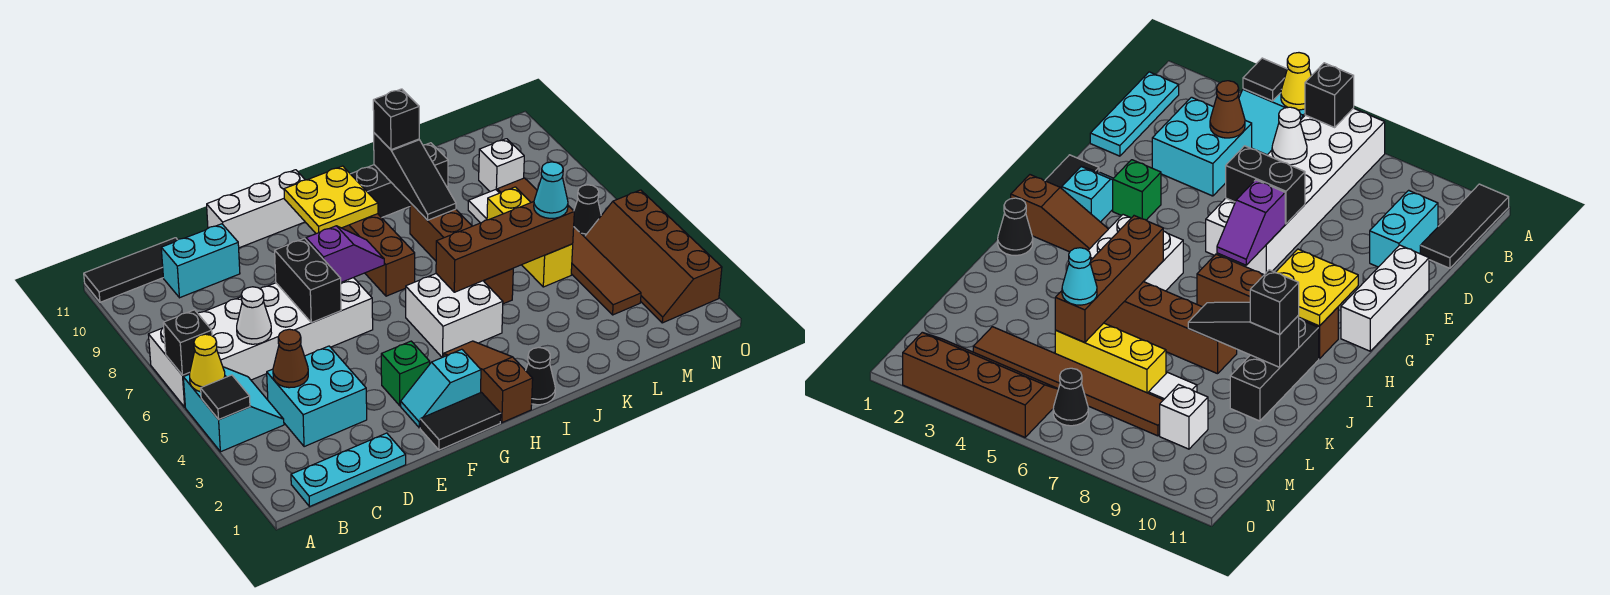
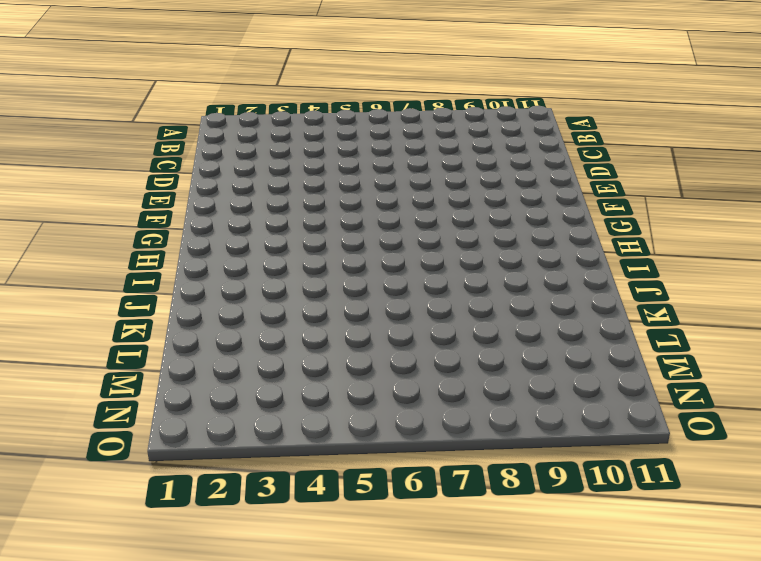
none -> cyan slope A4:B5 level 1 top A
none -> white brick A6:F7 level 1
none -> black tile A11:C11 level 1
none -> cyan plate B1:D1 level 1

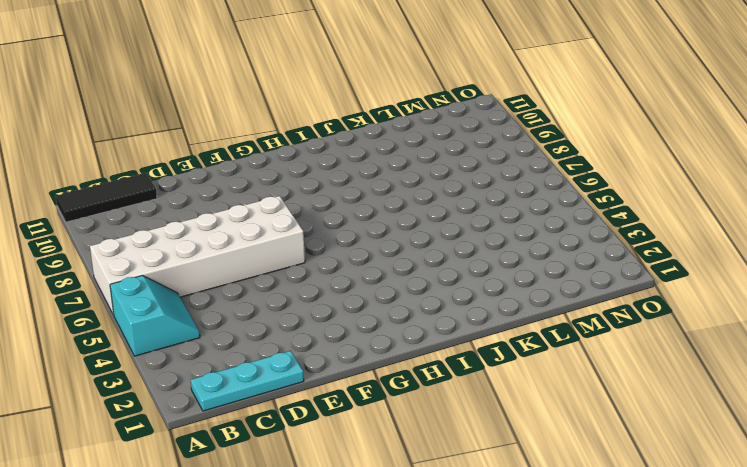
none -> cyan brick C3:D4 level 1
none -> cyan brick C10:D10 level 1
none -> white brick E11:G11 level 1
none -> black tile F1:G1 level 1

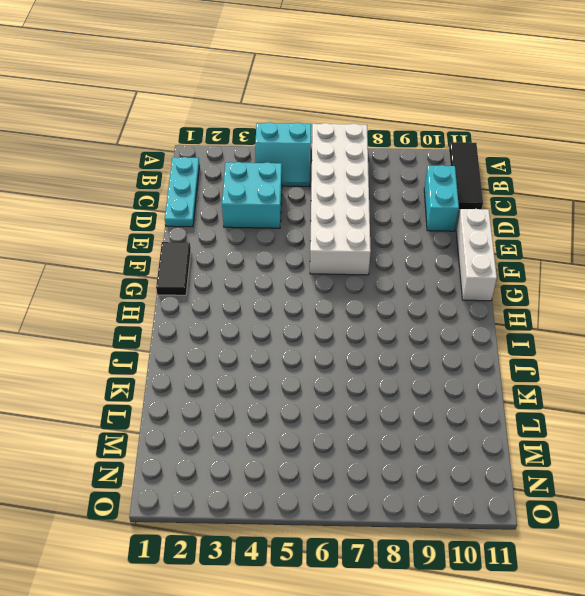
none -> cyan slope F2:G2 level 1 top G
none -> green brick F3 level 1
none -> brown slope H1:H3 level 1 top 1
none -> white brick H4:I5 level 1

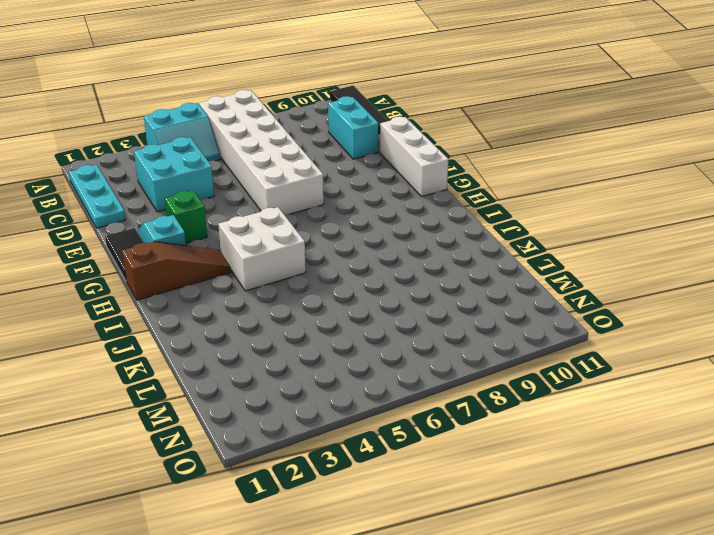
none -> brown brick H7:H10 level 1
none -> black cone I1 level 1
none -> black brick I10:K10 level 1
none -> brown brick J5:J8 level 1

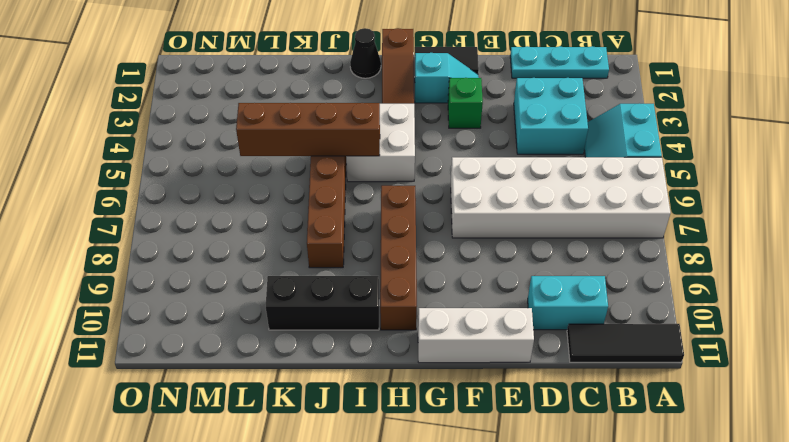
none -> yellow brick L5:L7 level 1
none -> white tile L8 level 1
none -> brown tile M3:M8 level 1
none -> white brick M9 level 1

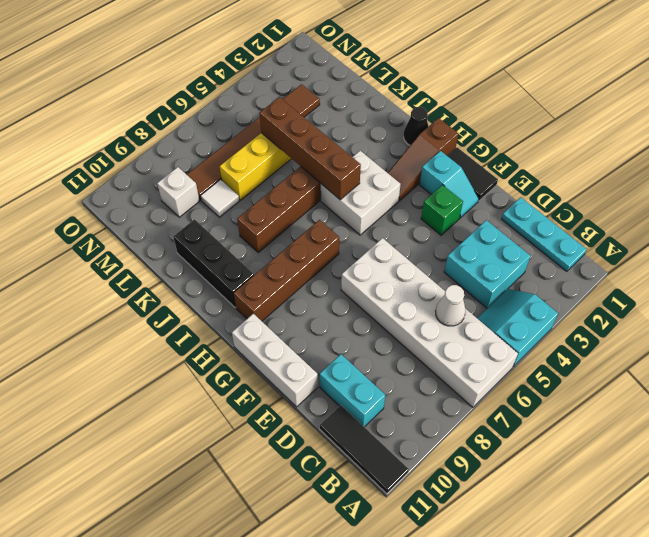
none -> brown slope N2:O5 level 1 top O
none -> black cone N6 level 1
none -> black tile A4 level 2
none -> yellow cone A5 level 2

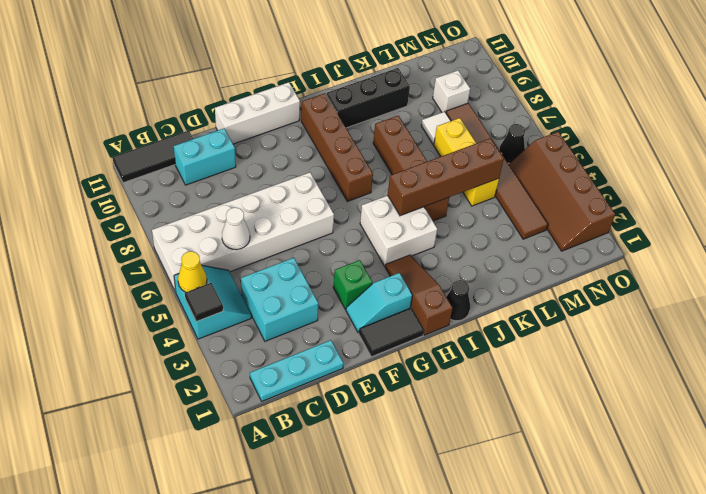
none -> black brick A6 level 2
none -> brown cone C4 level 2
none -> black brick E6:E7 level 2
none -> purple slope F7:G7 level 2 top F

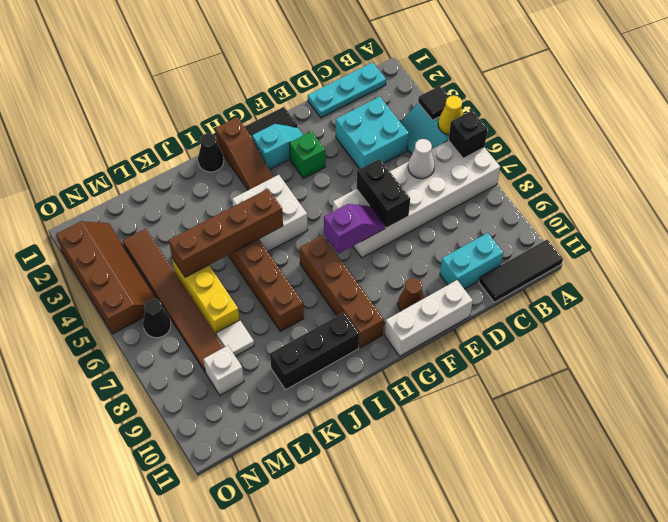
purple slope F7:G7 level 2 top G -> purple slope F7:G7 level 2 top F
brown cone F10 level 1 -> brown cone C4 level 2
none -> yellow plate G9:H10 level 2
none -> black slope J8:J10 level 2 top 10
none -> black brick J10 level 3
none -> cyan cone L5 level 3

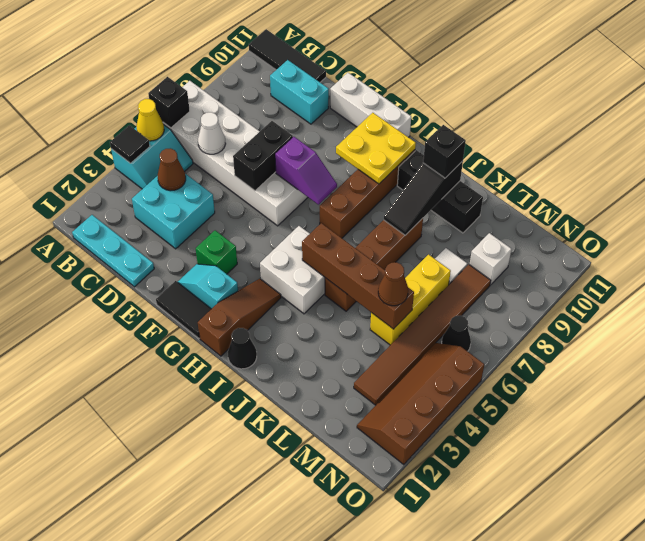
brown cone L5 level 3 -> cyan cone L5 level 3

